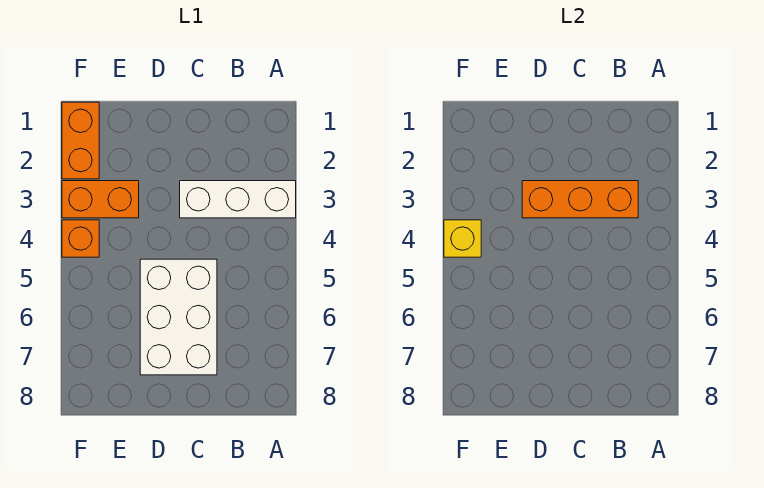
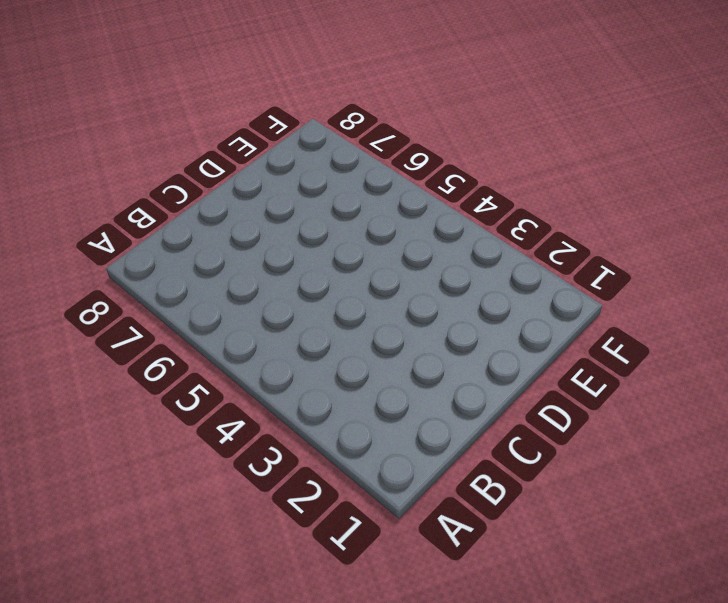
none -> white brick A3:C3 level 1
none -> white brick C5:D7 level 1

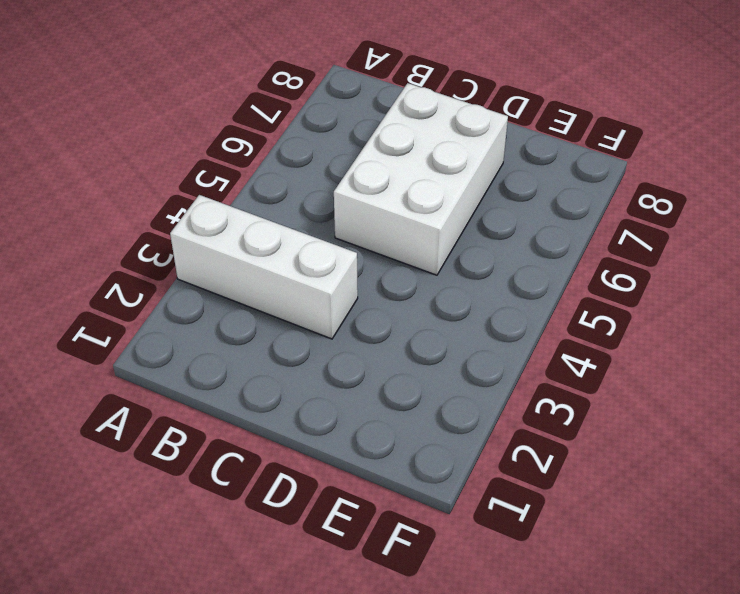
none -> orange brick E3:F3 level 1
none -> orange brick F1:F2 level 1

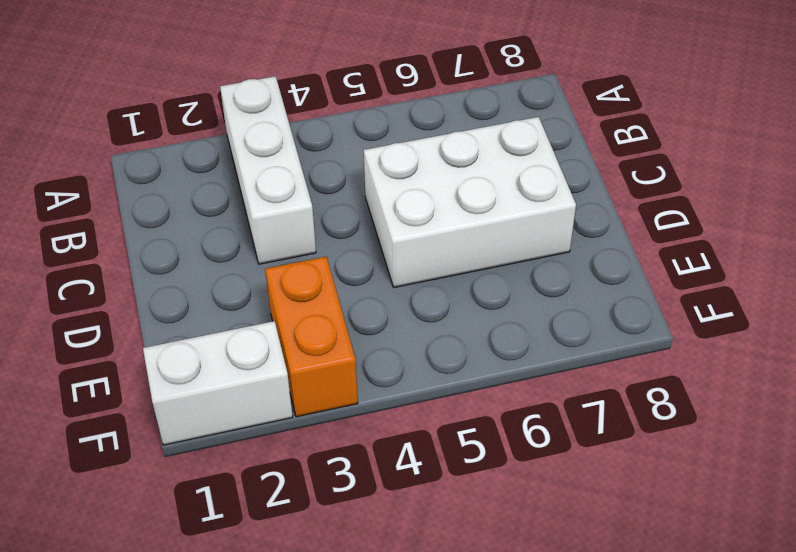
white brick F1:F2 level 1 -> orange brick F1:F2 level 1
none -> orange brick F4 level 1
none -> orange brick B3:D3 level 2

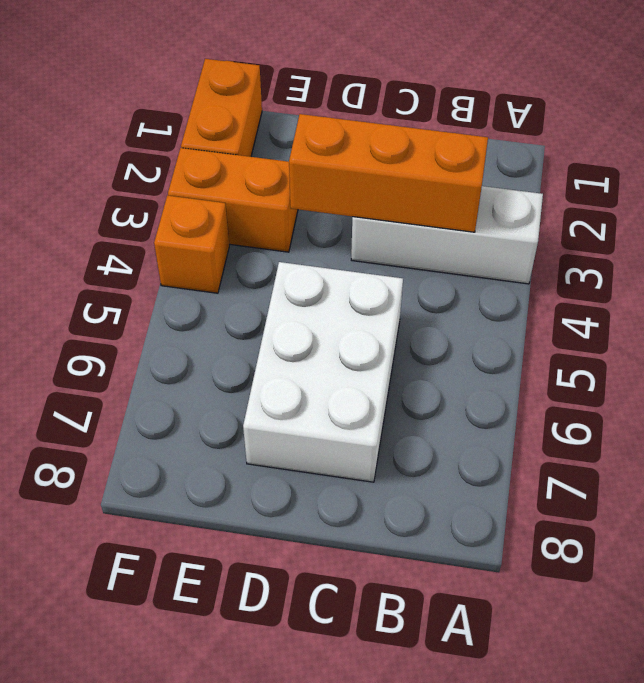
none -> yellow brick F4 level 2

